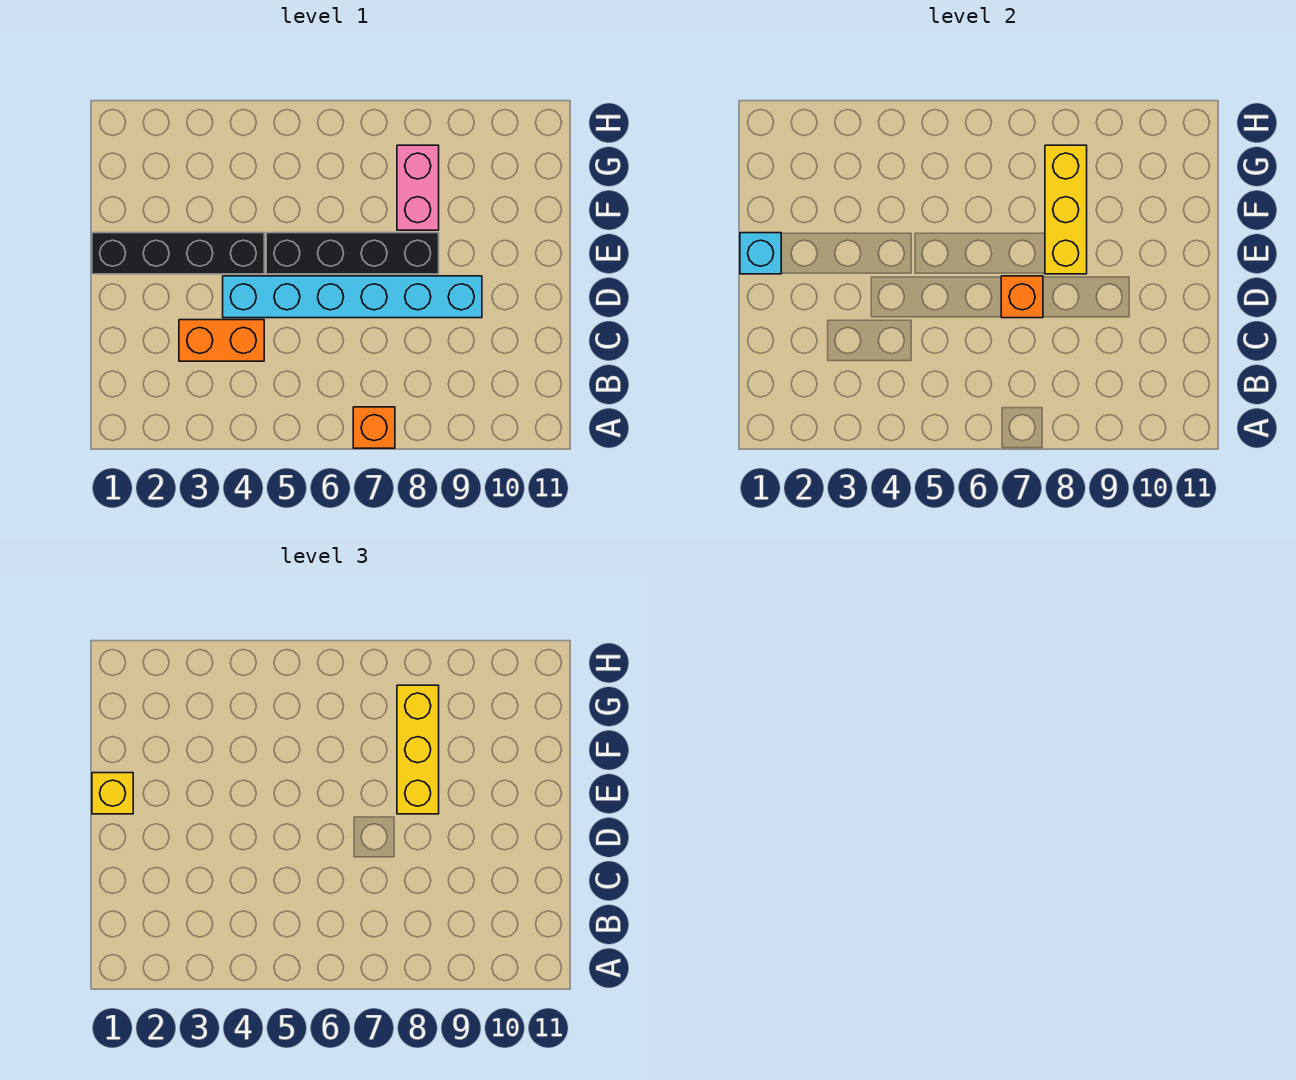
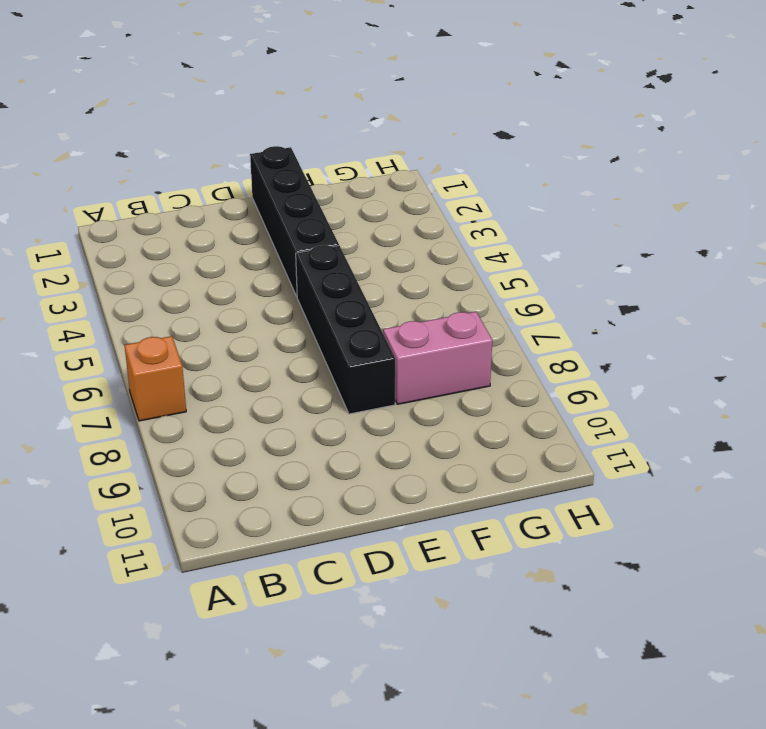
none -> orange brick C3:C4 level 1
none -> cyan brick D4:D9 level 1

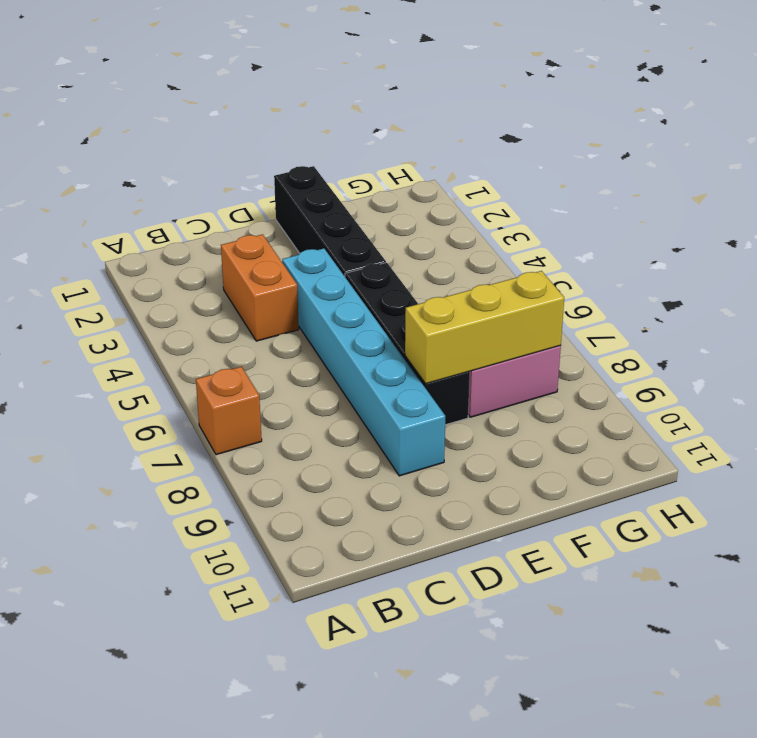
none -> orange brick D7 level 2
none -> cyan brick E1 level 2

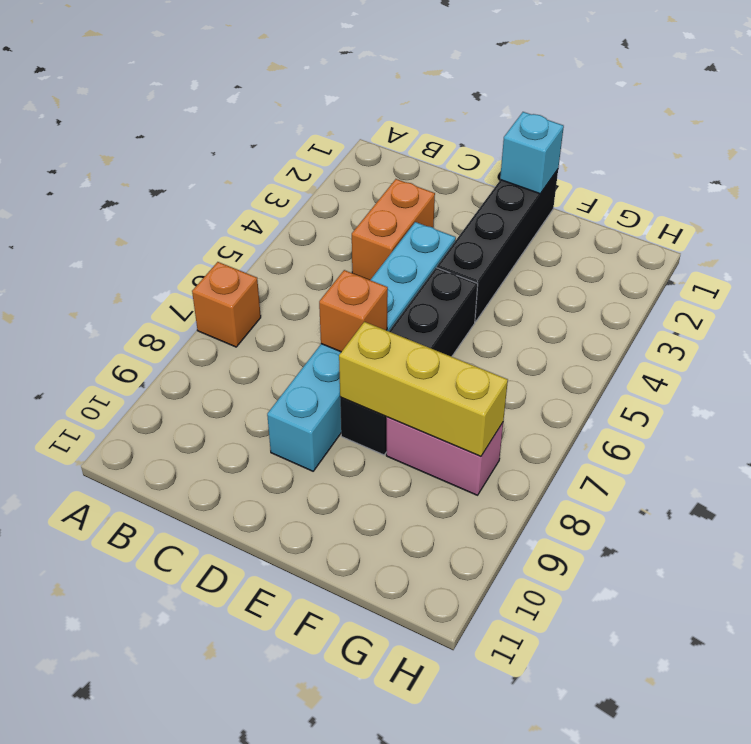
none -> yellow brick E1 level 3
none -> yellow brick E8:G8 level 3

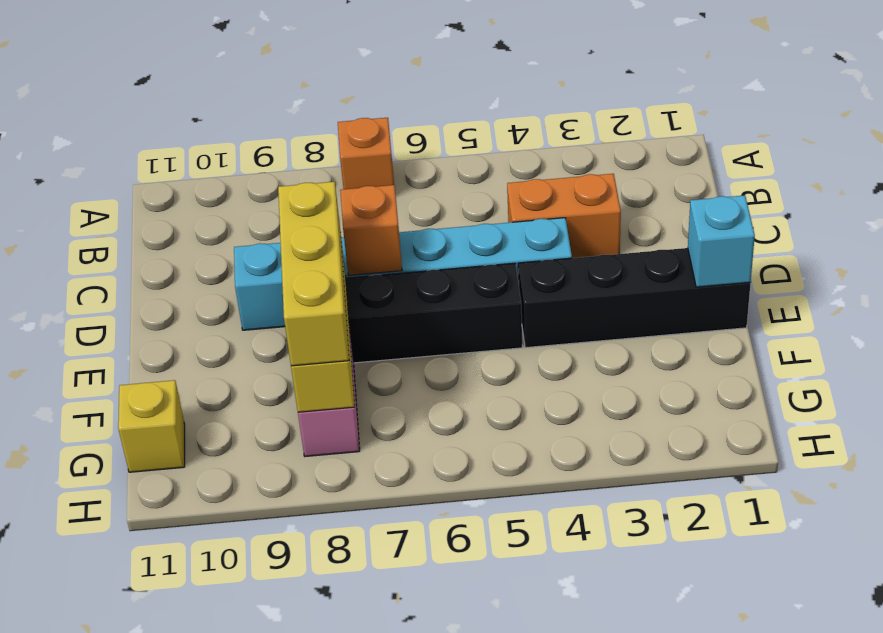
yellow brick G11 level 1 -> yellow brick E1 level 3

